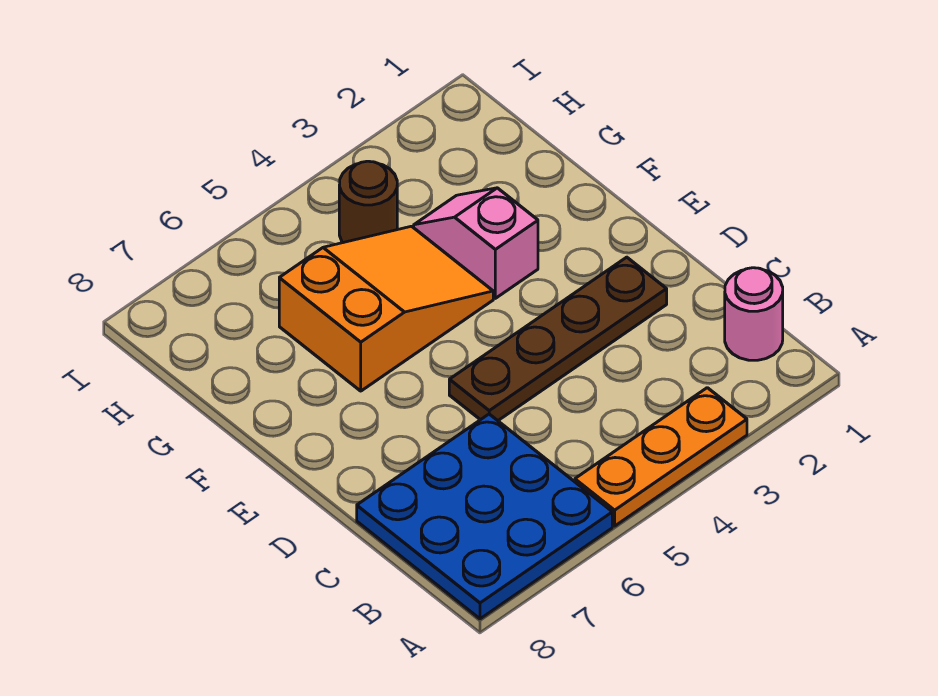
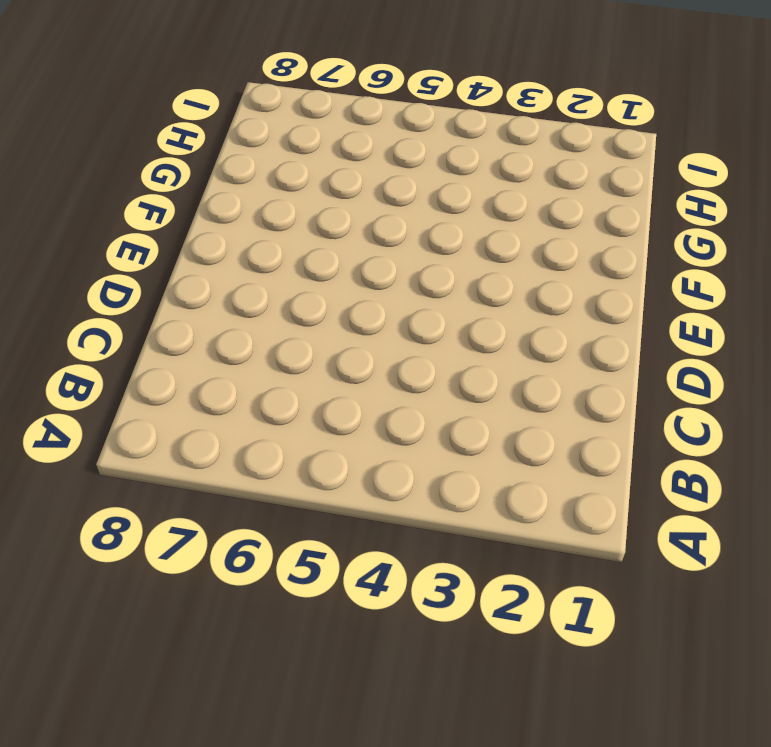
none -> orange plate A3:A5 level 1
none -> blue plate A6:C8 level 1

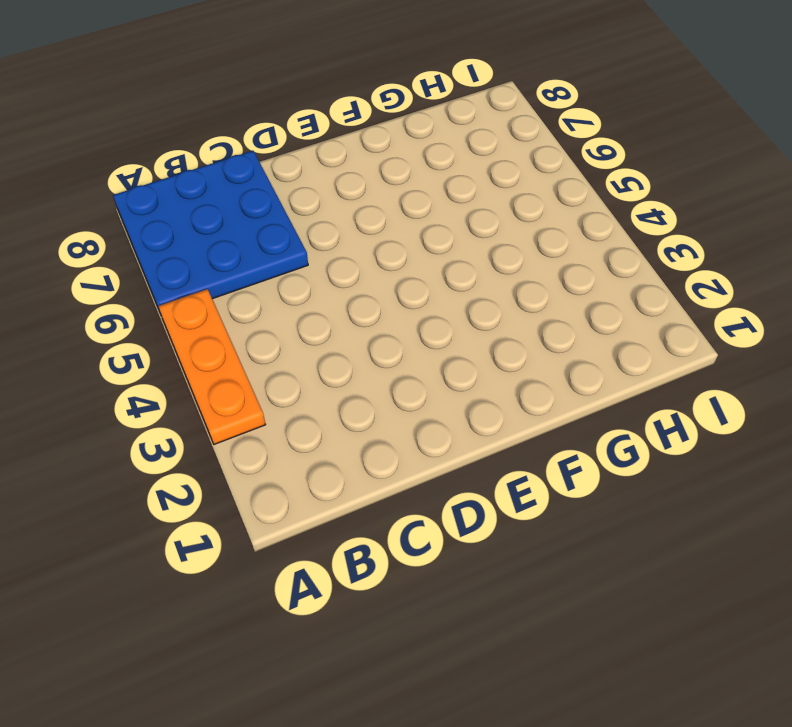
none -> pink round brick B1 level 1
none -> brown plate D2:D5 level 1

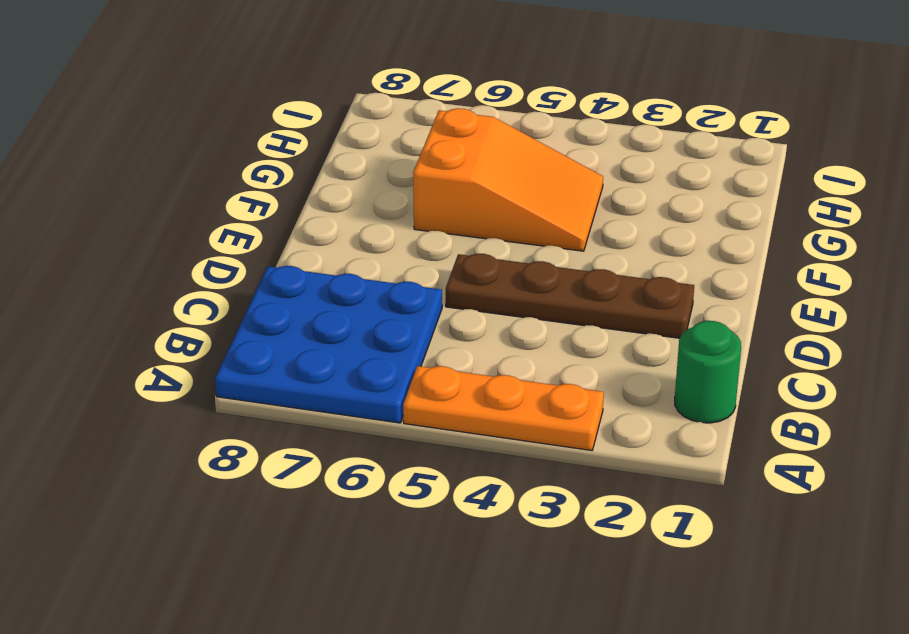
green round brick B1 level 1 -> pink round brick B1 level 1
none -> pink slope F3:G3 level 1 top F
none -> brown round brick H4 level 1

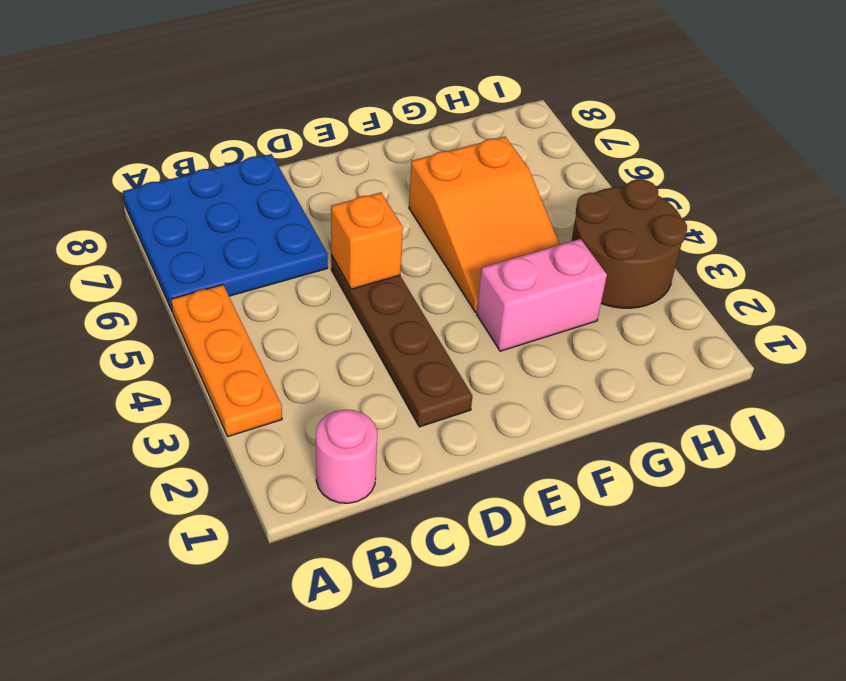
orange brick D5 level 2 -> none
pink brick F3:G3 level 1 -> pink slope F3:G3 level 1 top F
brown round brick H3:I4 level 1 -> brown round brick H4 level 1

